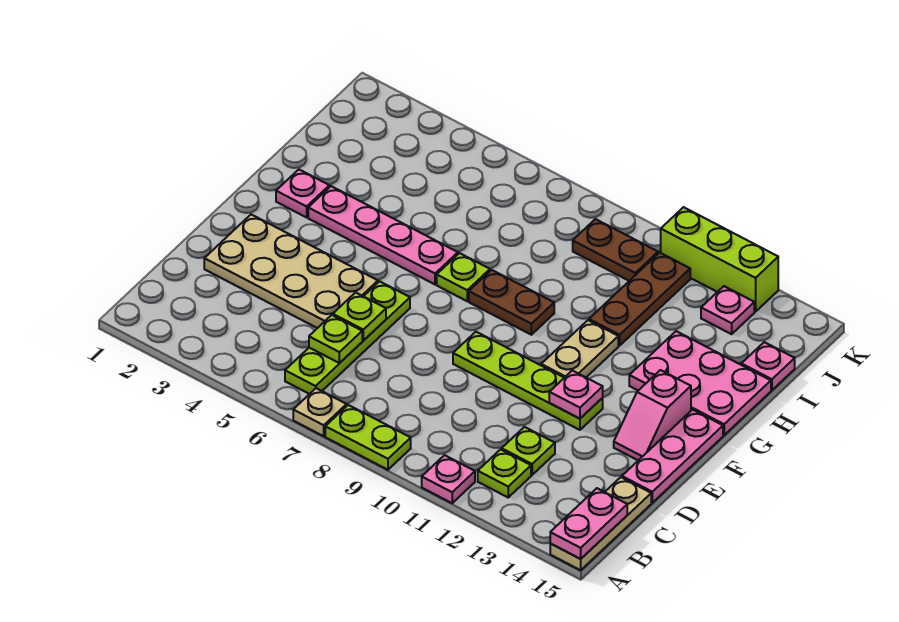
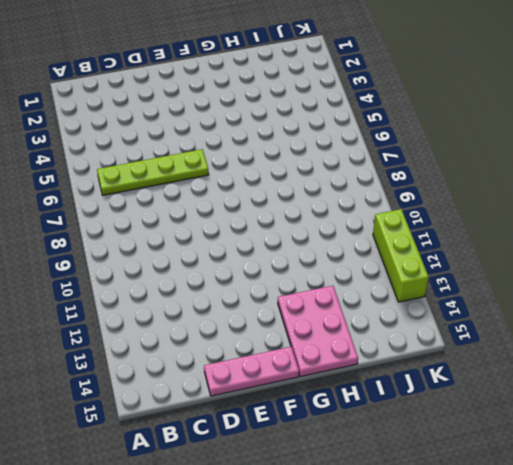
none -> tan plate A7 level 1
none -> lime plate A8:A9 level 1
none -> pink plate A11 level 1

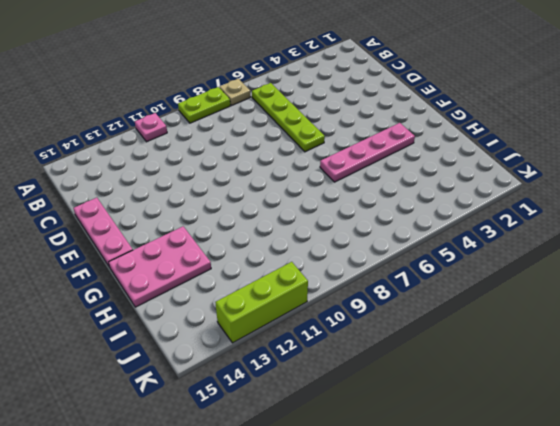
none -> tan plate A15:C15 level 1
none -> lime plate B12 level 1
none -> lime plate C12 level 1

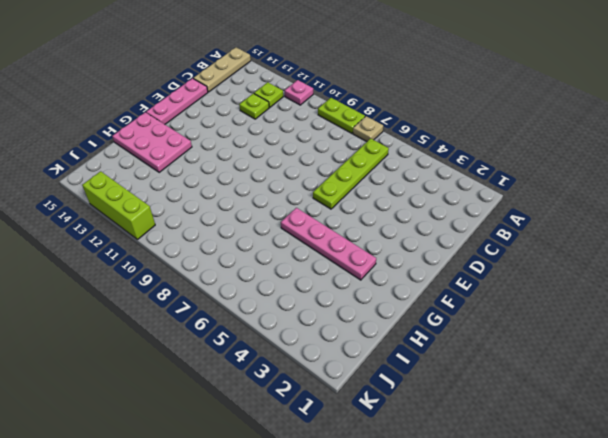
none -> tan plate D2:E5 level 1
none -> lime plate E9:E12 level 1
none -> pink slope E14:F14 level 1 top F

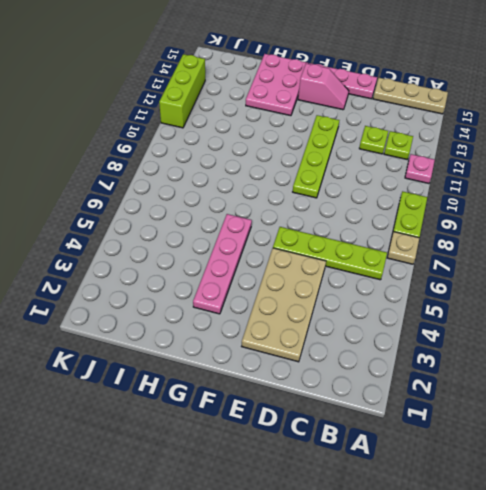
none -> tan plate F11:G11 level 1
none -> pink plate G2 level 1
none -> lime plate G7 level 1

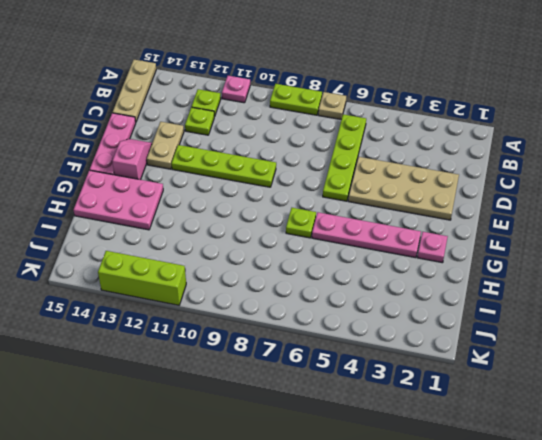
tan plate D13:E13 level 1 -> tan plate F11:G11 level 1
none -> brown plate G8:G9 level 1
none -> brown plate H11:J11 level 1
none -> pink plate I15 level 1

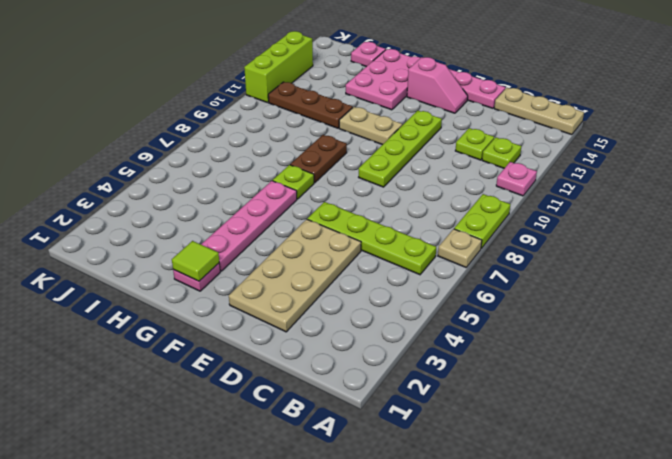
lime tile G2 level 2 -> none
none -> brown plate J9:J10 level 1
none -> pink plate J13 level 1
none -> pink plate A15:B15 level 2

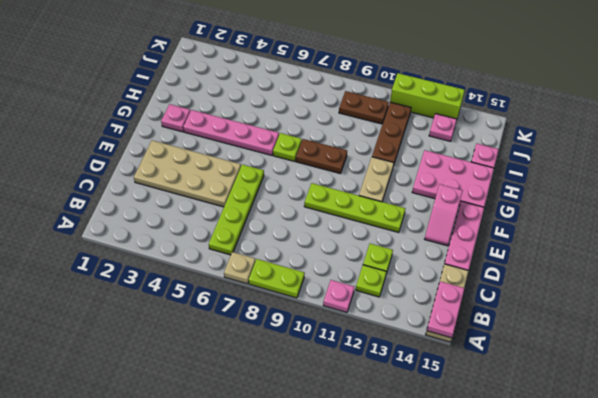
none -> lime plate C6 level 2
none -> lime plate D6 level 2
none -> pink plate E12 level 2

